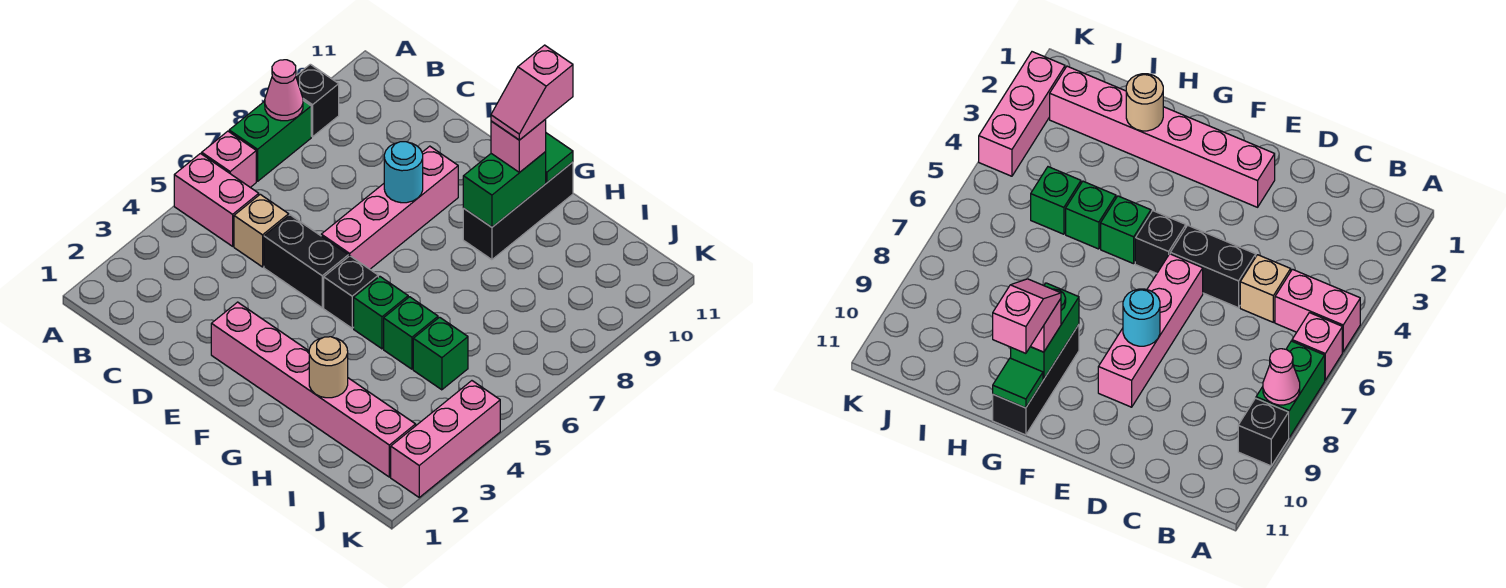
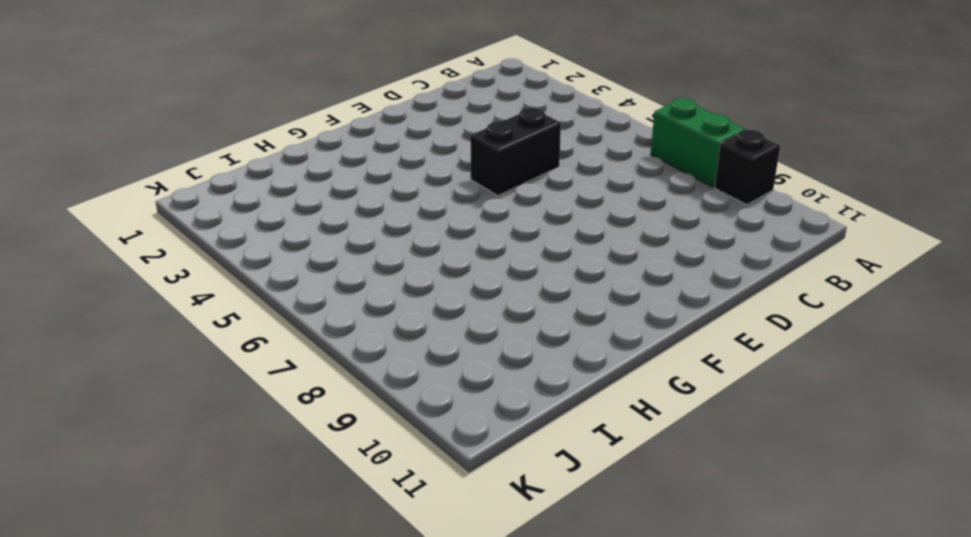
none -> pink brick A5:B5 level 1
none -> pink brick A6 level 1
none -> tan brick C5 level 1

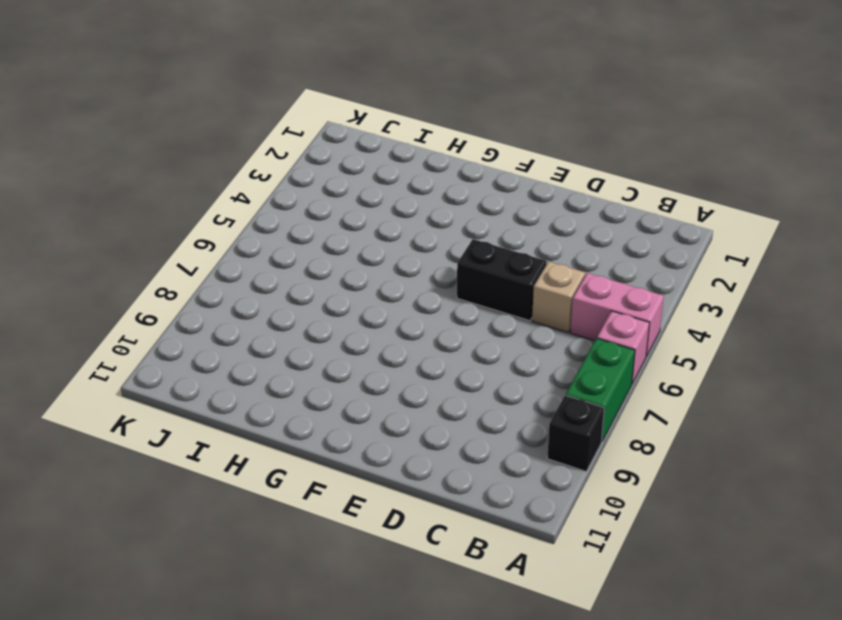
none -> pink brick E2:J2 level 1
none -> pink brick E6:E9 level 1
none -> black brick F5 level 1

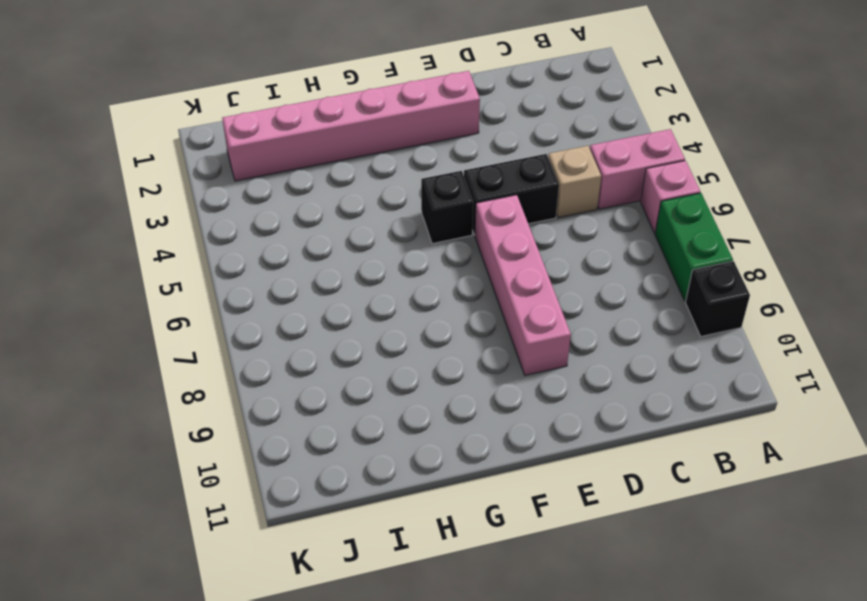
none -> green brick G5 level 1
none -> black brick G9:G11 level 1
none -> green brick H5 level 1

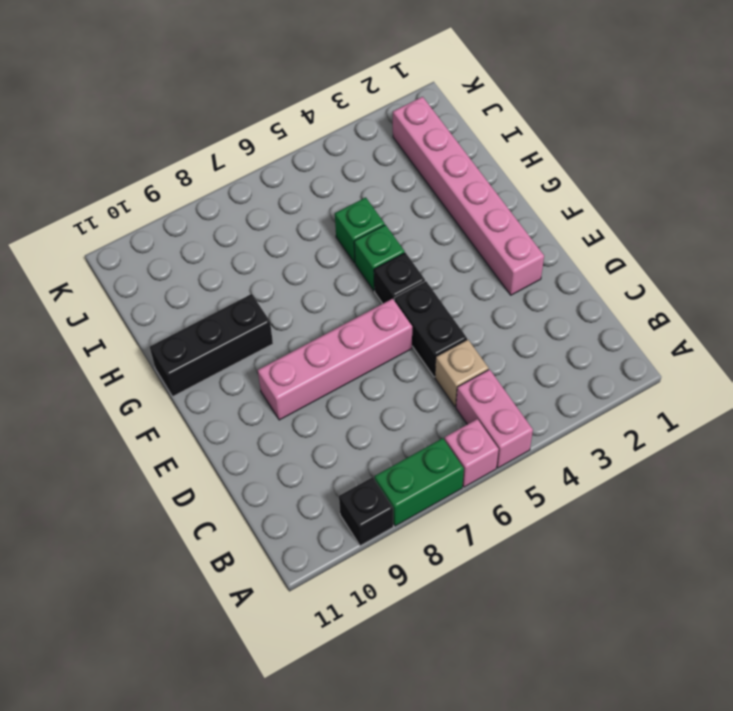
none -> green brick I5 level 1
none -> pink brick K2:K4 level 1
none -> pink cone A8 level 2

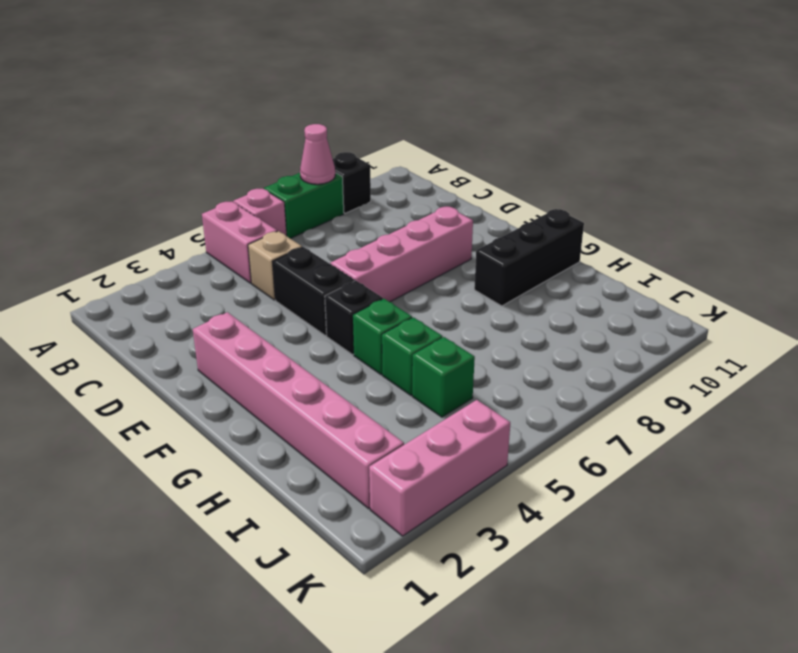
none -> cyan round brick E8 level 2
none -> green brick G9:G10 level 2
none -> green tile G11 level 2

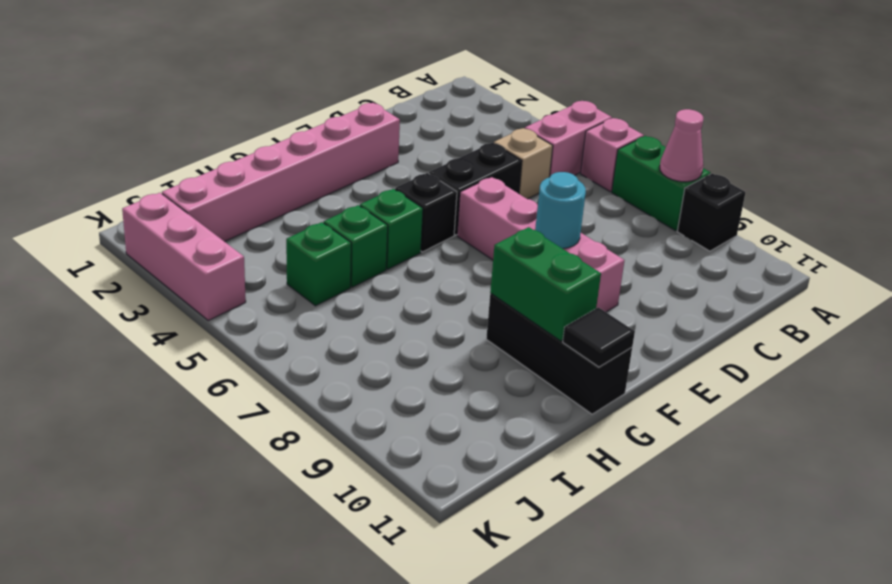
black tile G11 level 2 -> green tile G11 level 2
none -> tan round brick H2 level 2
none -> pink brick G10 level 3
none -> pink slope G10:G11 level 4 top 11

